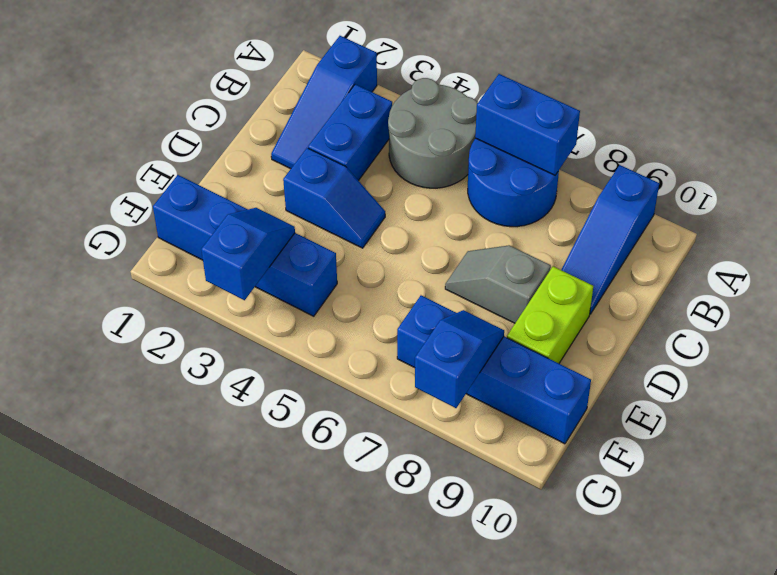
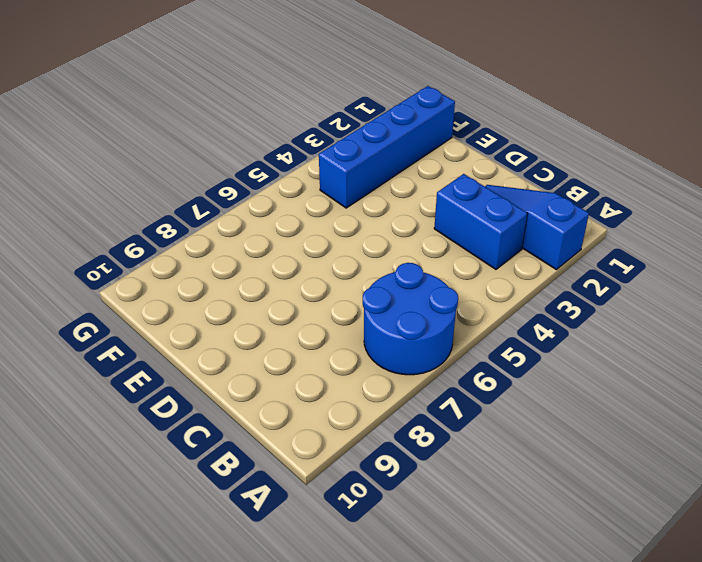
none -> grey round brick A4:B5 level 1
none -> blue slope A9:C9 level 1 top A
none -> blue slope D3:D4 level 1 top 3

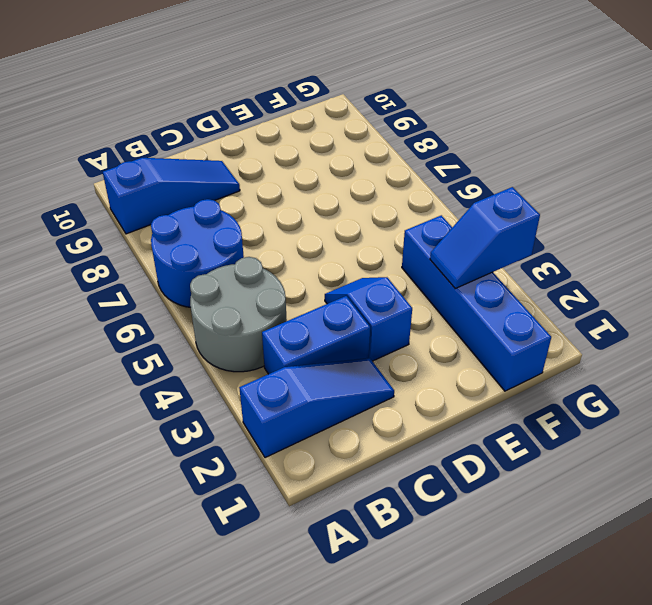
none -> grey slope D7:D8 level 1 top 8
none -> lime brick D9:E9 level 1
none -> blue brick F7:F10 level 1

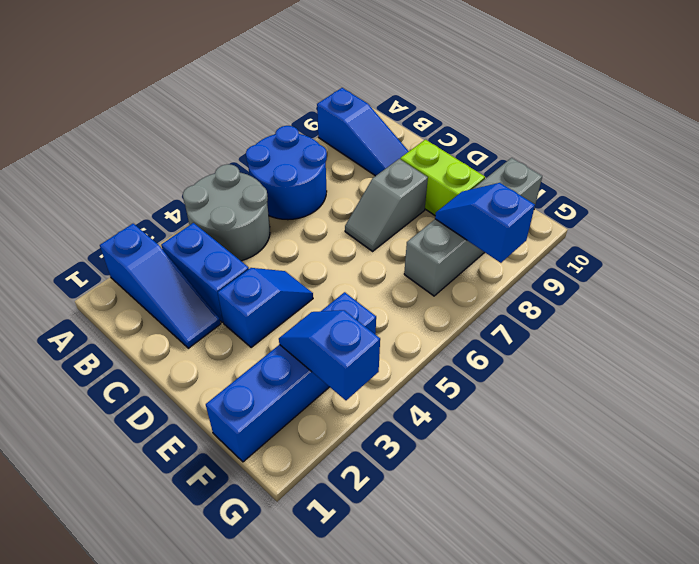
grey brick F7:F10 level 1 -> blue brick F7:F10 level 1
none -> blue brick A6:A7 level 2

